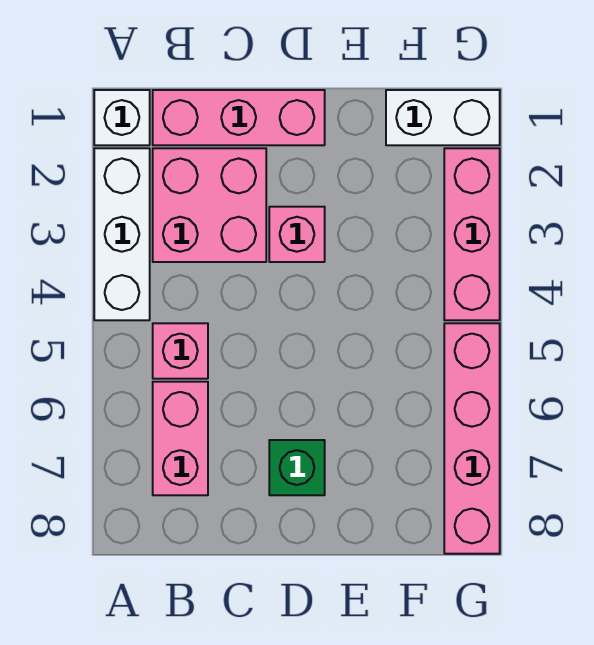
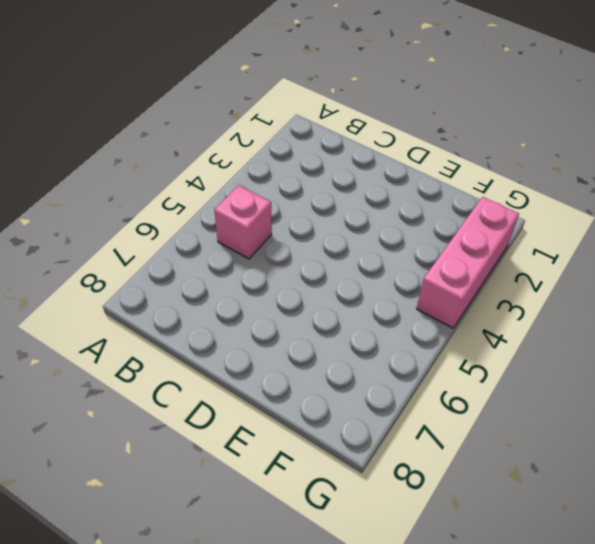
none -> white brick A1 level 1
none -> white brick A2:A4 level 1

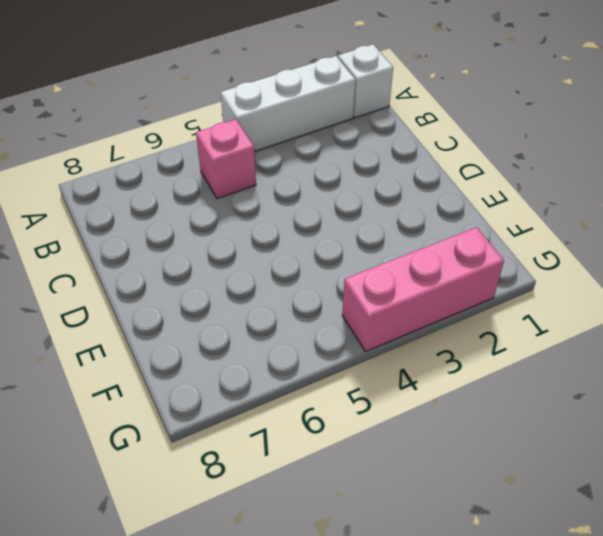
none -> pink brick B1:D1 level 1
none -> pink brick B2:C3 level 1

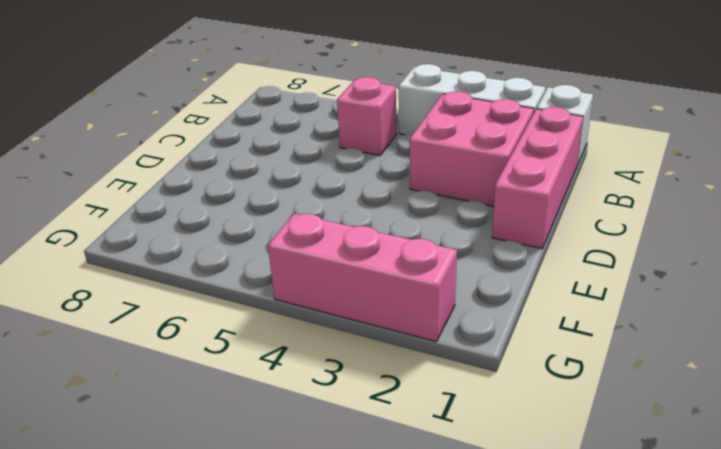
none -> pink brick B6:B7 level 1
none -> pink brick D3 level 1

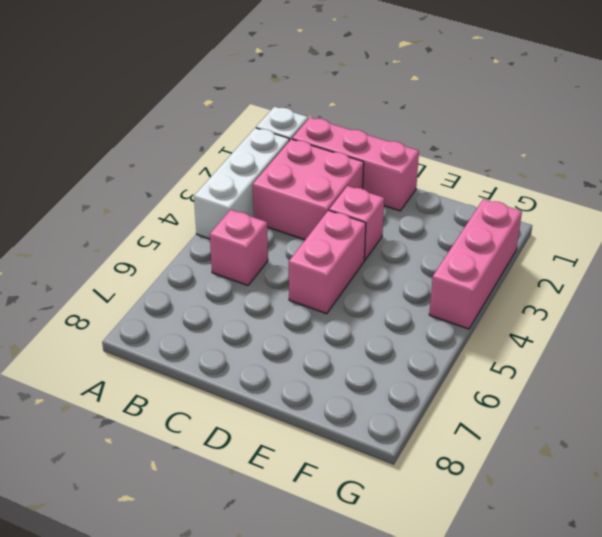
pink brick D4:D5 level 1 -> pink brick B6:B7 level 1
none -> green brick D7 level 1
none -> white brick F1:G1 level 1

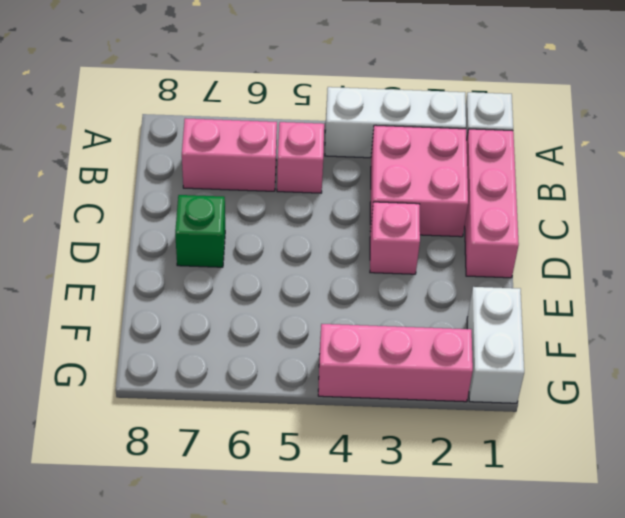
none -> pink brick G5:G8 level 1

